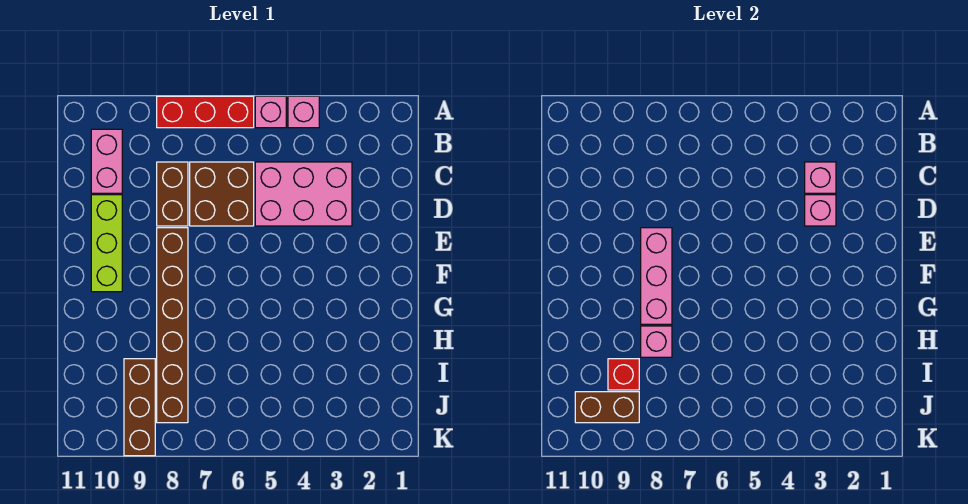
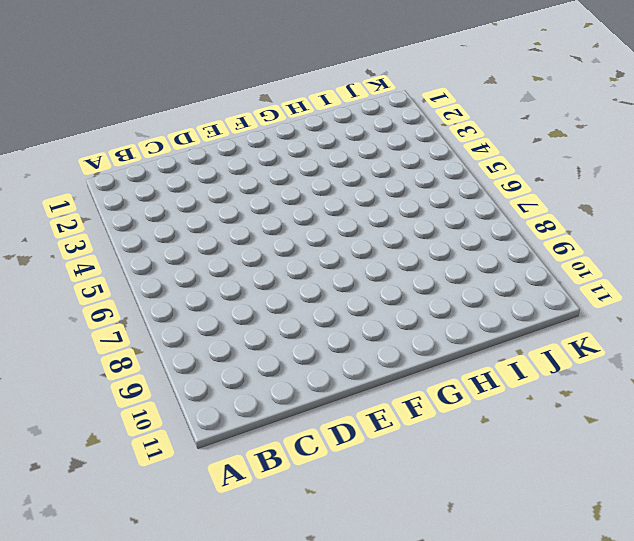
none -> pink brick A4 level 1
none -> pink brick A5 level 1
none -> red brick A6:A8 level 1

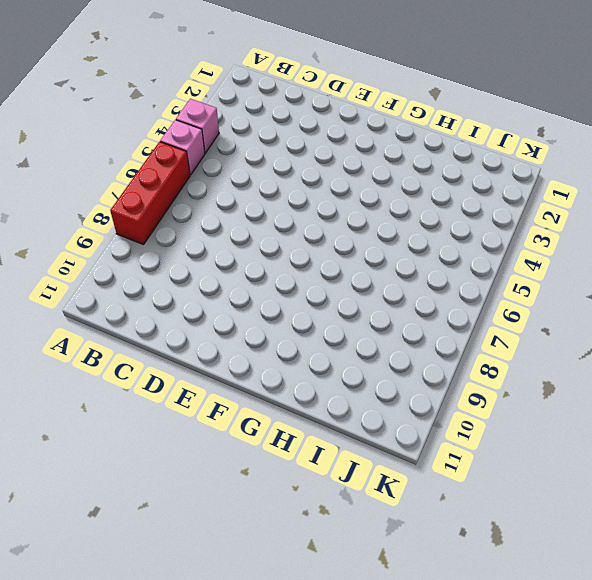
none -> pink brick B10:C10 level 1
none -> pink brick C3:D5 level 1
none -> brown brick C6:D7 level 1

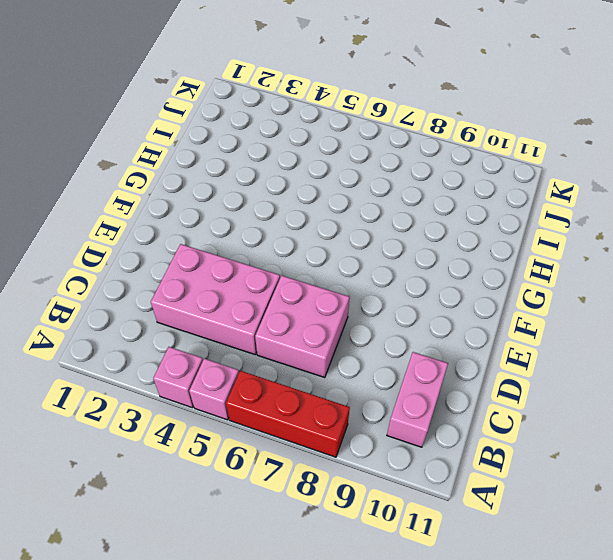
pink brick C6:D7 level 1 -> brown brick C6:D7 level 1
none -> brown brick C8:D8 level 1
none -> lime brick D10:F10 level 1
none -> brown brick E8:J8 level 1

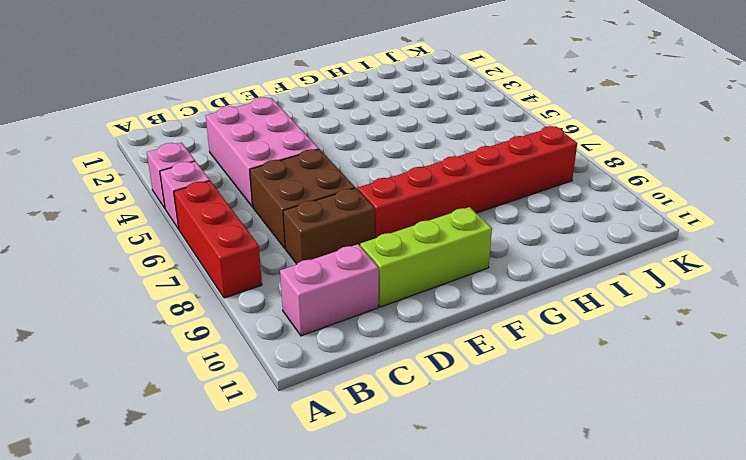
red brick E8:J8 level 1 -> brown brick E8:J8 level 1
none -> brown brick I9:K9 level 1
none -> pink brick C3 level 2
none -> pink brick D3 level 2

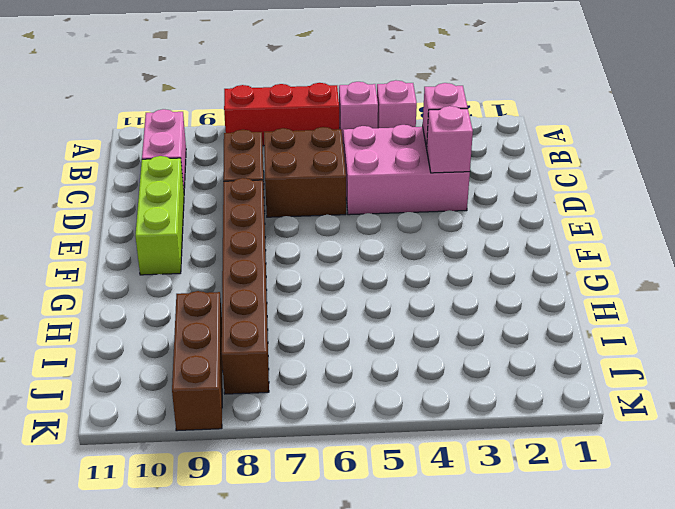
none -> pink brick E8:G8 level 2
none -> pink brick H8 level 2
none -> red brick I9 level 2

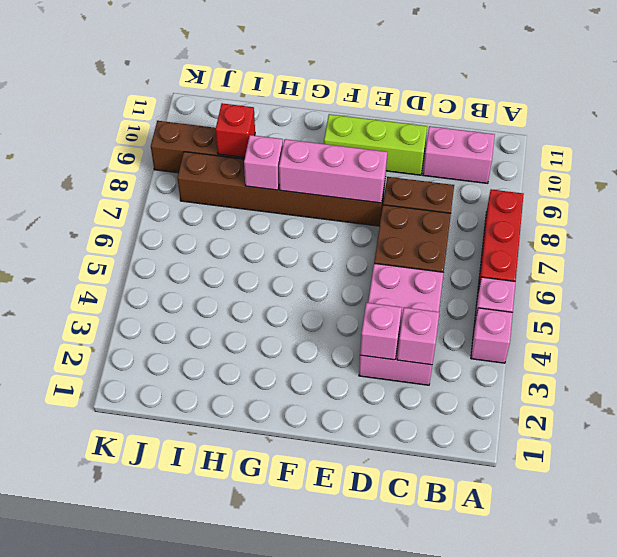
none -> brown brick J9:J10 level 2

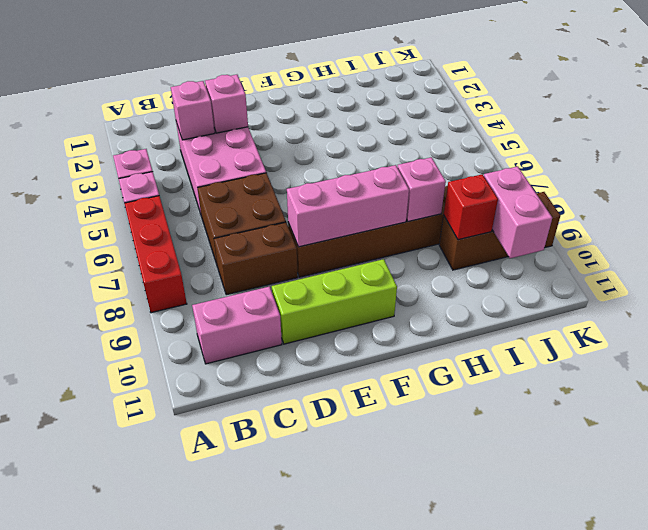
pink brick J9:J10 level 2 -> brown brick J9:J10 level 2

